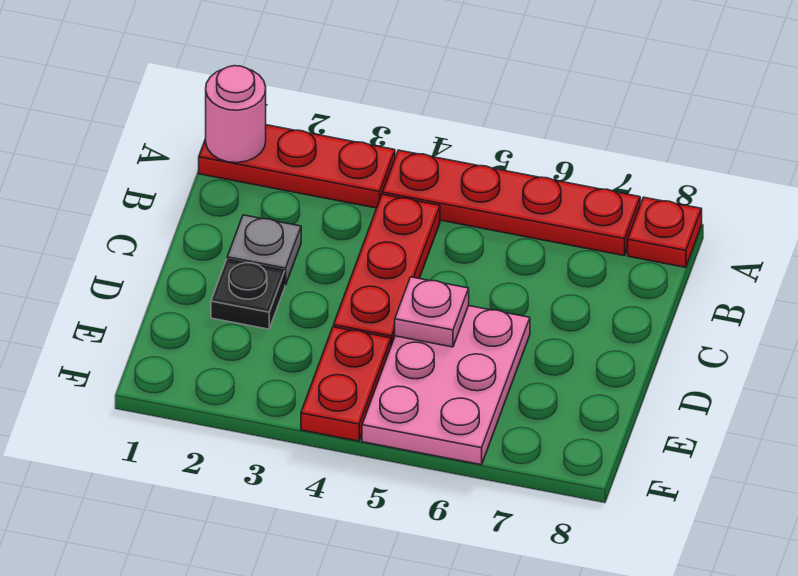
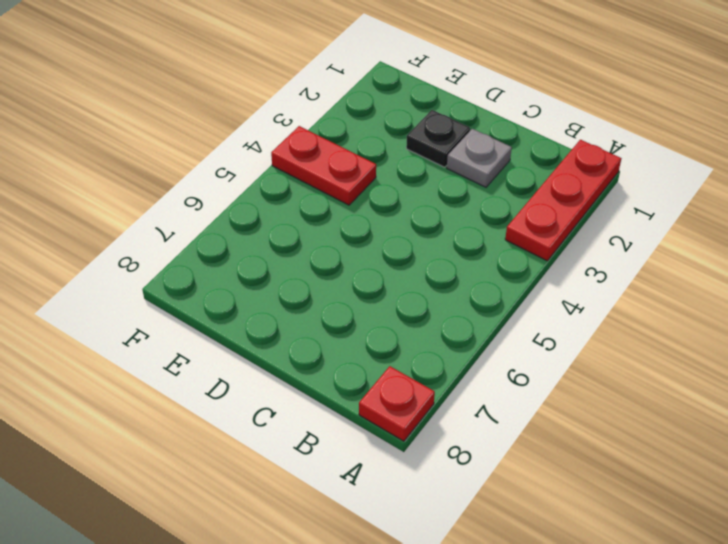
none -> red plate A4:A7 level 1
none -> red plate B4:D4 level 1

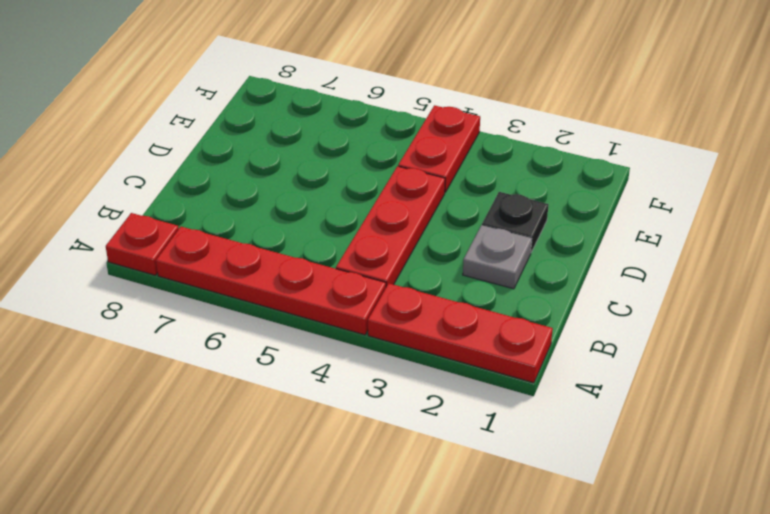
none -> pink plate D5:F6 level 1
none -> pink round brick A1 level 2

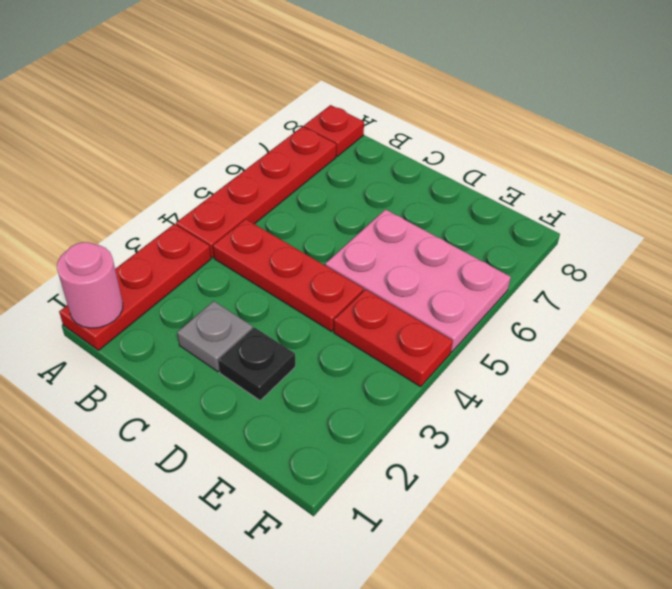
none -> pink plate D5 level 2

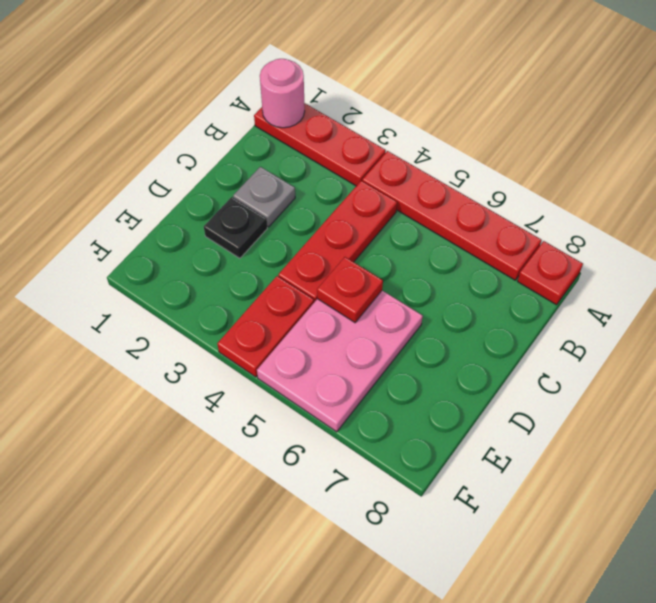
red plate D5 level 2 -> pink plate D5 level 2

